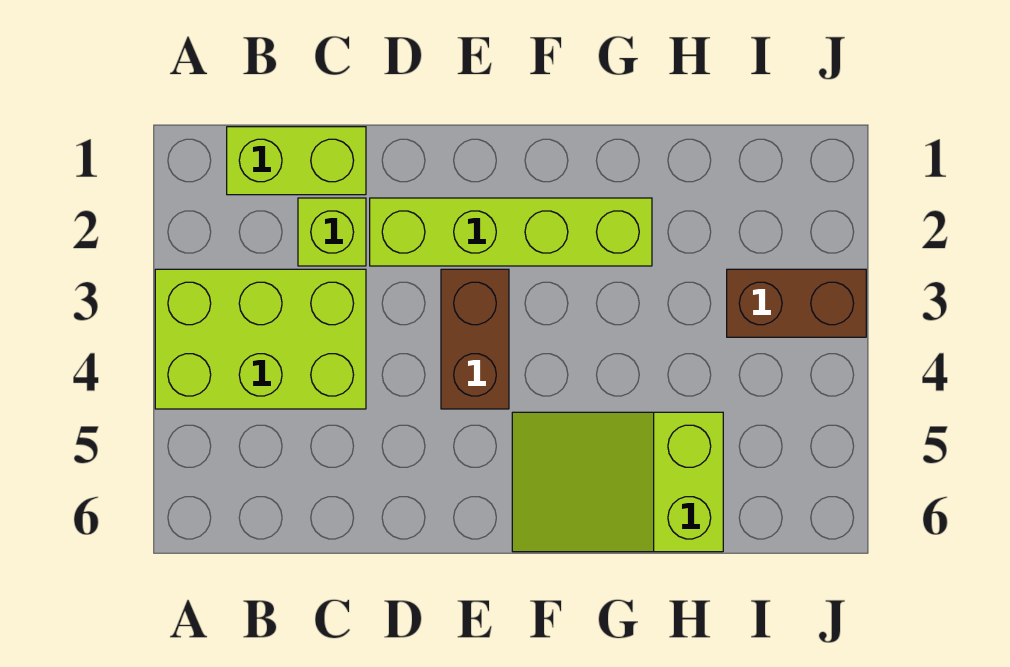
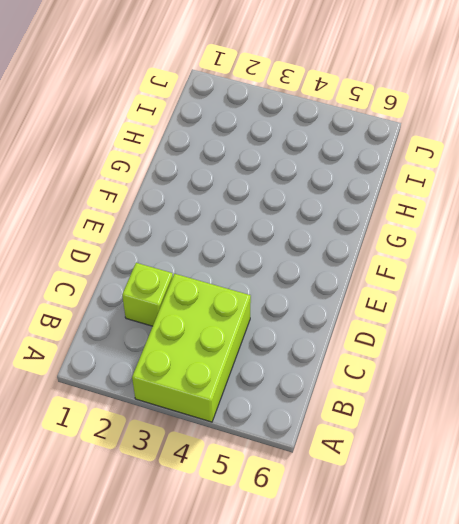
none -> lime brick B1:C1 level 1
none -> lime brick D2:G2 level 1

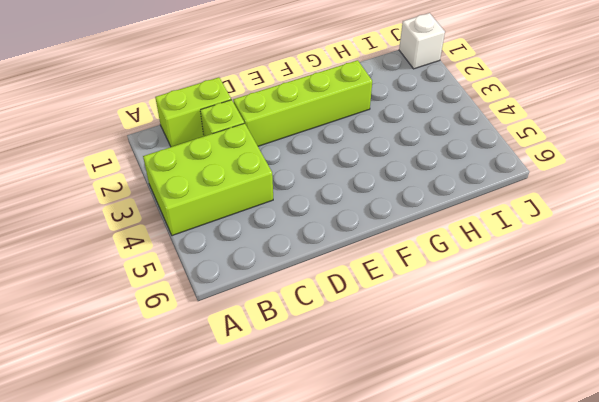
white brick J1 level 1 -> none
none -> brown brick E3:E4 level 1
none -> lime slope F5:H6 level 1 top H

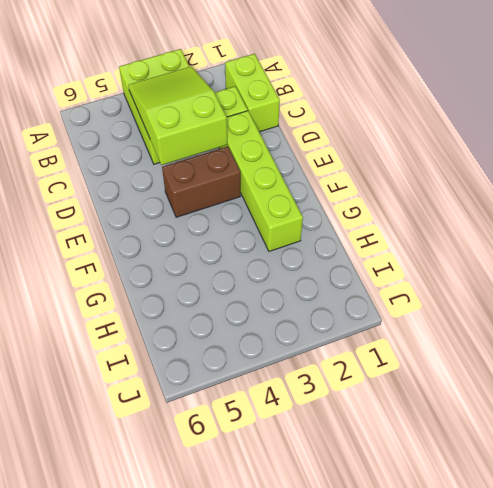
lime slope B3:D4 level 2 top D -> lime slope F5:H6 level 1 top H
none -> brown brick I3:J3 level 1

